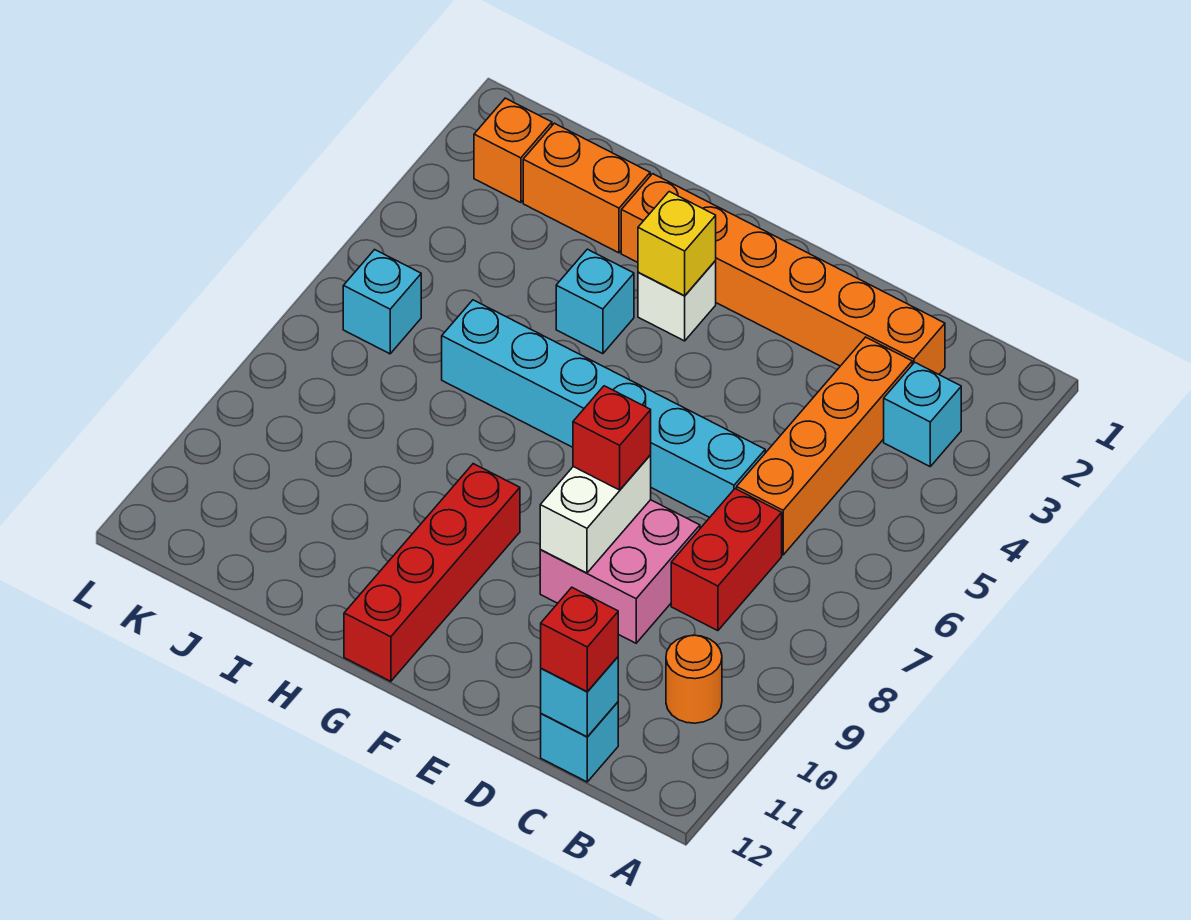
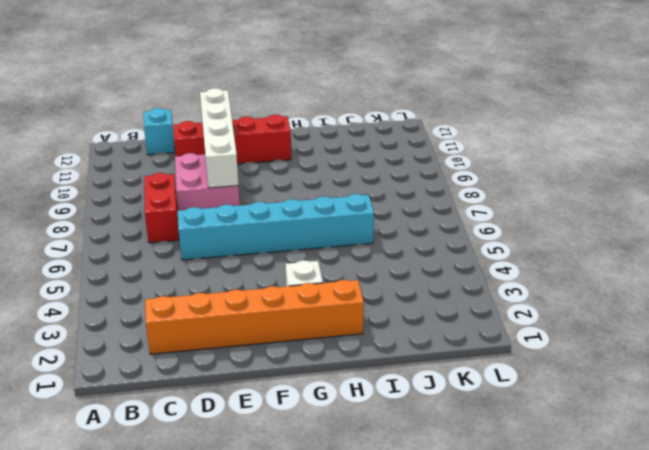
red brick D11:G11 level 1 -> red brick G9:G12 level 1
white brick E8:E11 level 2 -> white brick E8:E9 level 2
none -> cyan brick B3 level 1
none -> orange round brick B10 level 1
none -> orange brick C3:C6 level 1

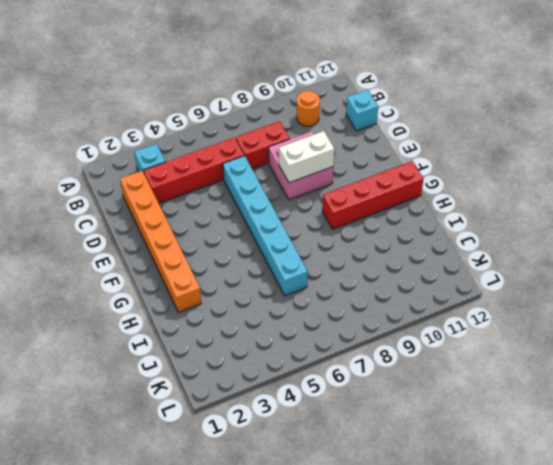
red brick C3:C6 level 1 -> orange brick C3:C6 level 1
none -> white brick G3 level 1
none -> cyan brick H4 level 1
none -> orange brick I2:J2 level 1

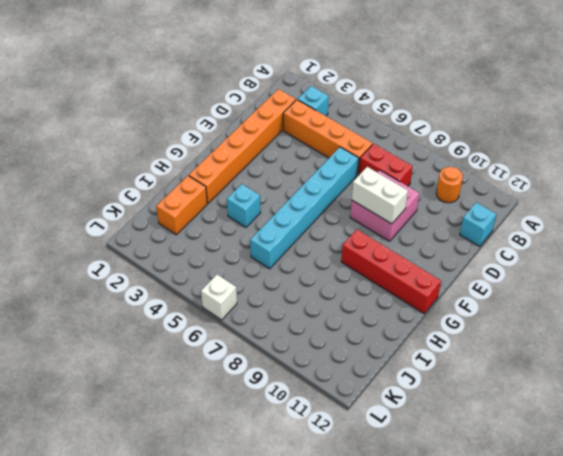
white brick L6 level 1 -> white brick G3 level 1
none -> orange brick K2 level 1
none -> cyan brick K6 level 1
none -> cyan brick C12 level 2

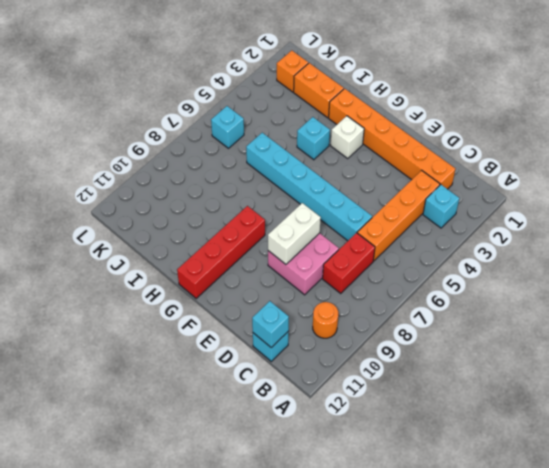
none -> yellow brick G3 level 2
none -> red brick C12 level 3
none -> red brick E8 level 3

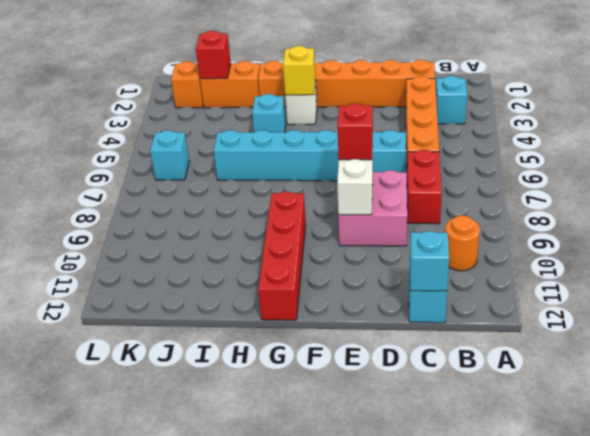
red brick J2 level 2 -> red brick C12 level 3

